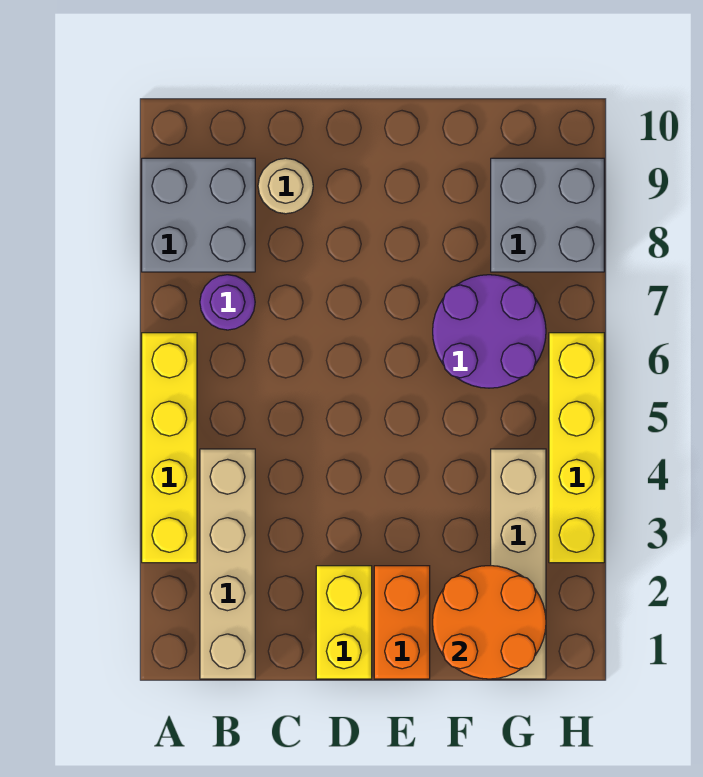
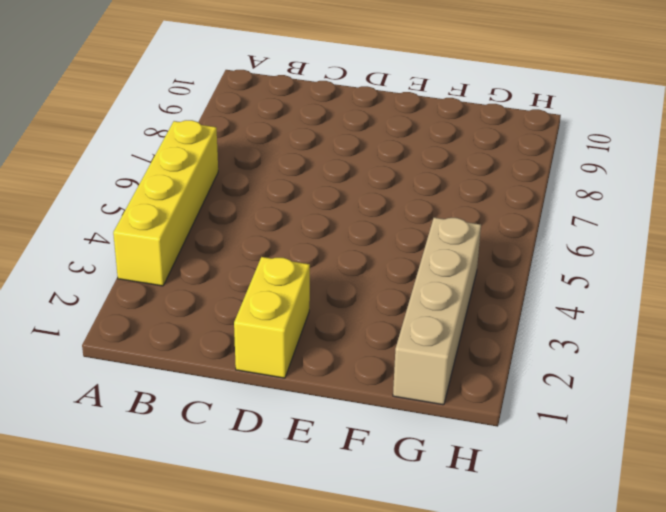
none -> grey brick A8:B9 level 1
none -> tan brick B1:B4 level 1
none -> purple round brick B7 level 1

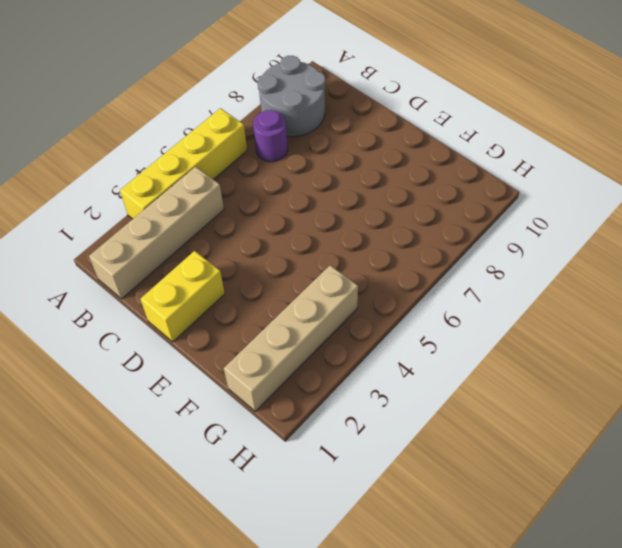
grey round brick A8:B9 level 1 -> grey brick A8:B9 level 1
none -> tan round brick C9 level 1
none -> orange brick E1:E2 level 1
none -> purple round brick F6:G7 level 1

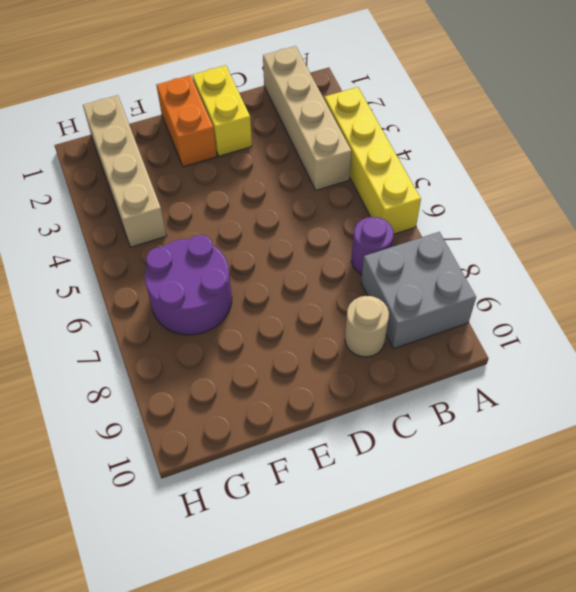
none -> grey brick G8:H9 level 1
none -> yellow brick H3:H6 level 1
none -> orange round brick F1:G2 level 2

